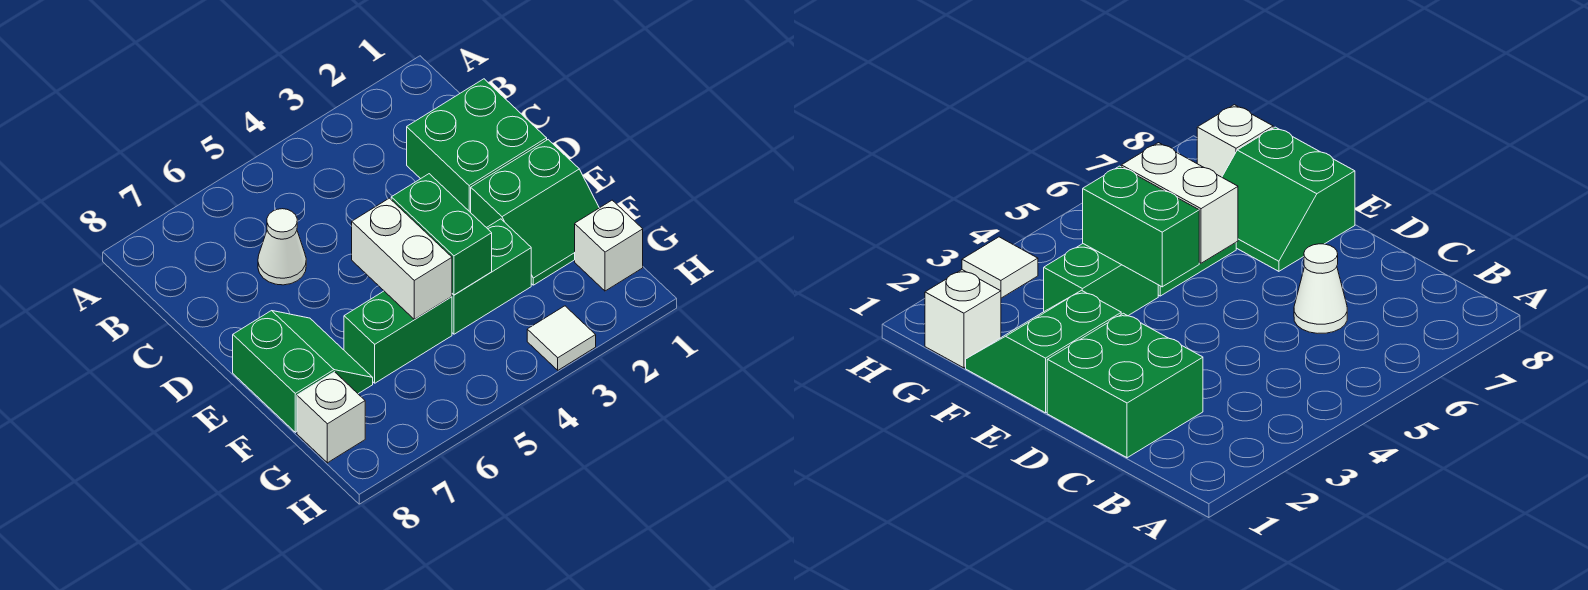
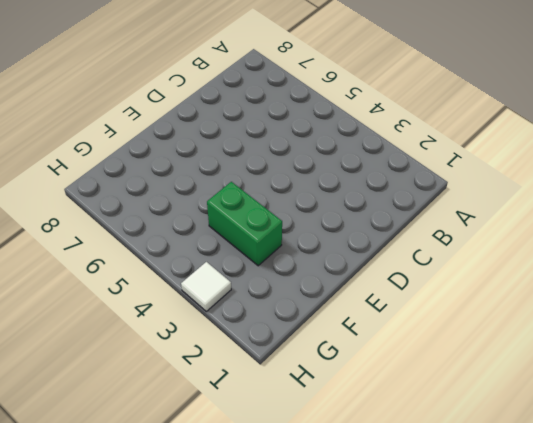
none -> green brick C1:D2 level 1
none -> white cone C6 level 1

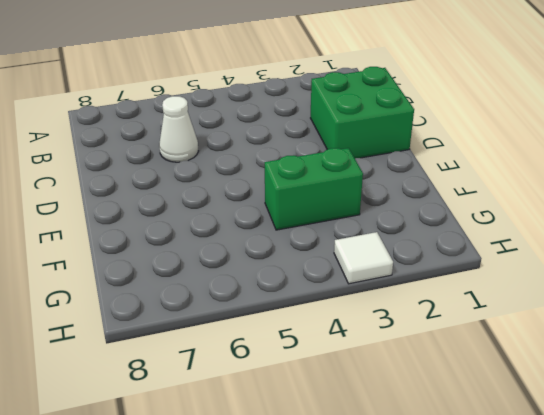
none -> green slope E1:F2 level 1 top E
none -> green slope E7:F8 level 1 top 8

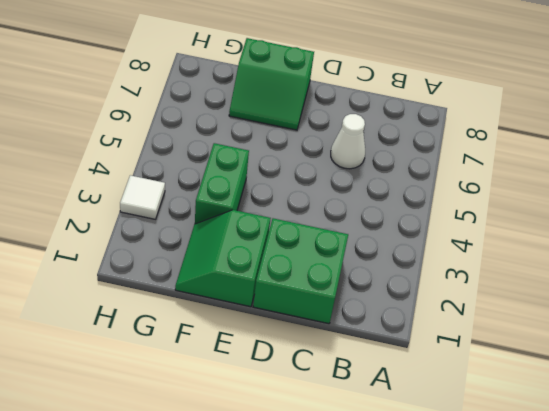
none -> green brick F5:F6 level 1
none -> white brick G1 level 1

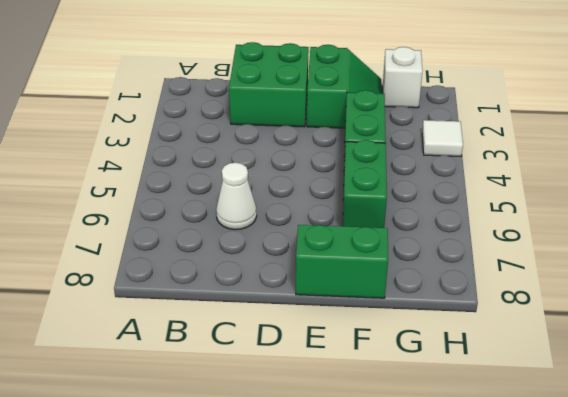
none -> white brick G8 level 1
none -> green brick E4:F4 level 2

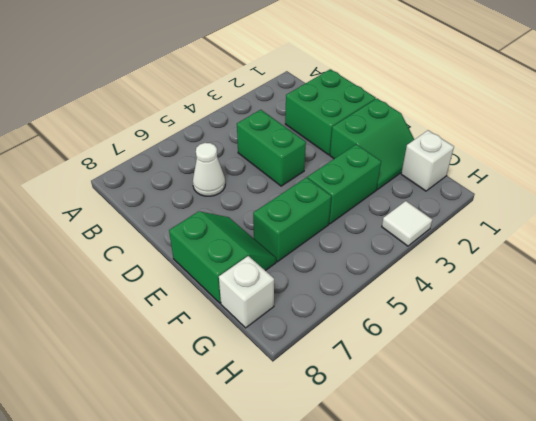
green brick C4:D4 level 1 -> green brick E4:F4 level 2
none -> white brick E5:F5 level 2

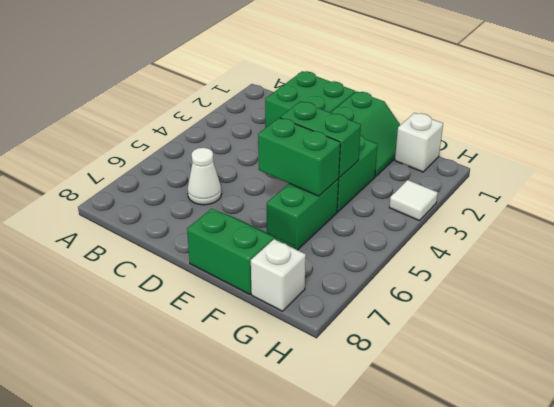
green brick E5:F5 level 2 -> white brick E5:F5 level 2

